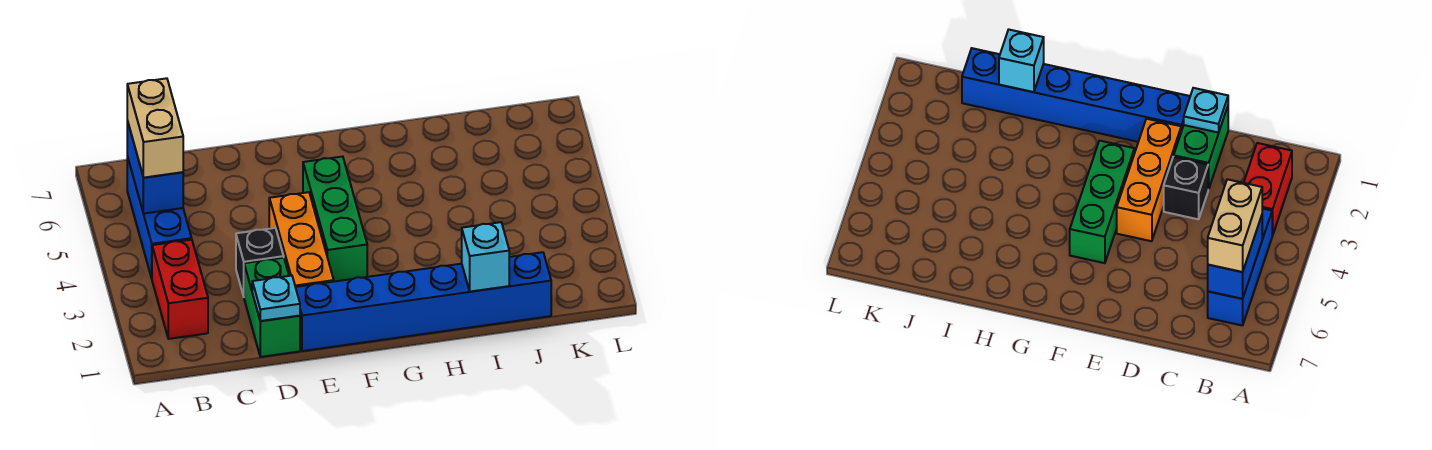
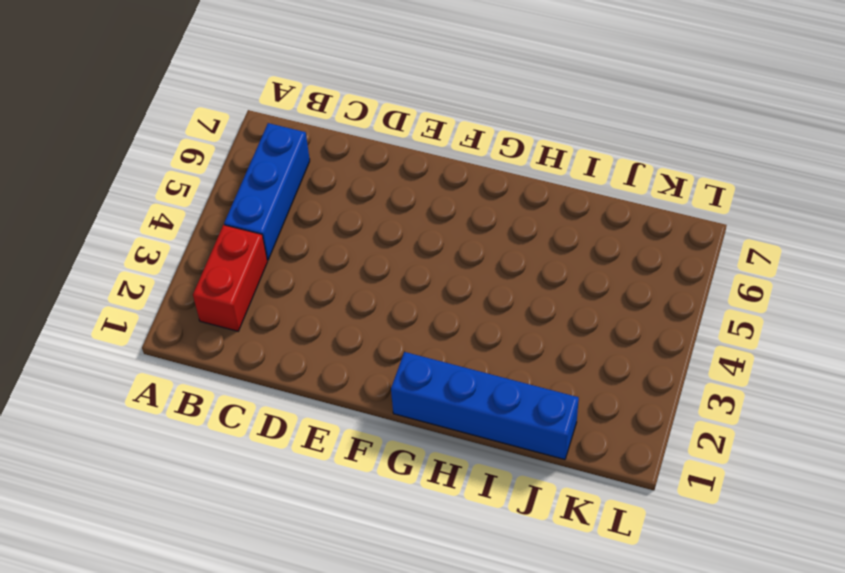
blue brick G1:J1 level 1 -> blue brick E1:J1 level 1
none -> green brick D1:D2 level 1
none -> black brick D3 level 1

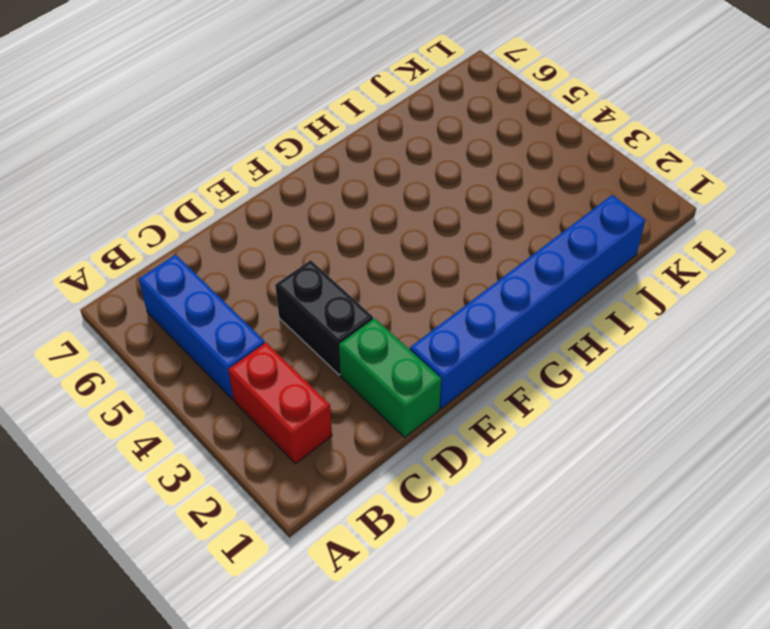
black brick D3:D4 level 1 -> black brick D3 level 1
none -> orange brick E2:E4 level 1
none -> green brick F3:F5 level 1

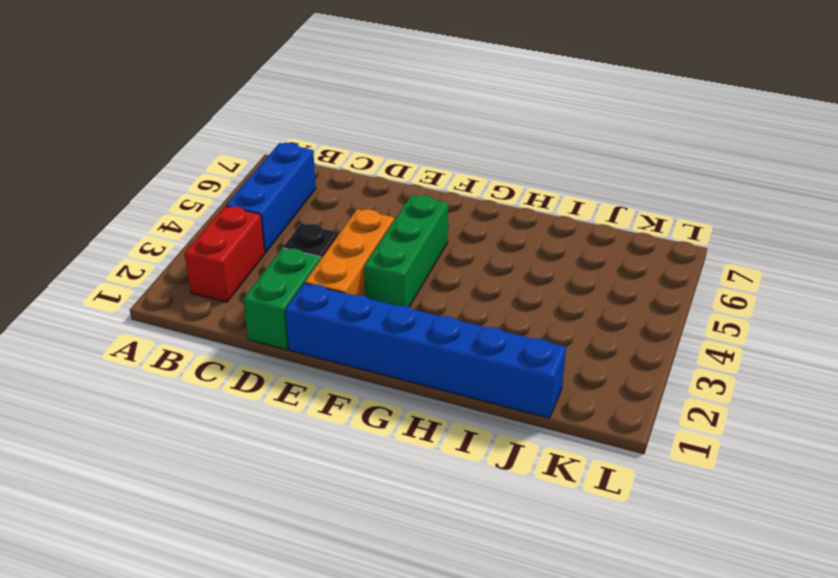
none -> blue brick B5:B6 level 2
none -> cyan plate D1 level 2

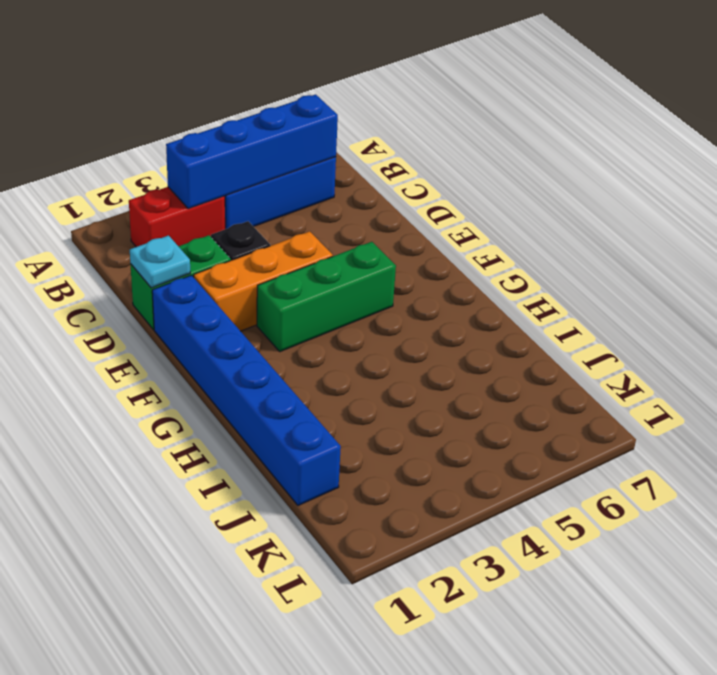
blue brick B3:B6 level 2 -> blue brick B5:B6 level 2
none -> cyan brick I1 level 2
none -> tan brick B5:B6 level 3

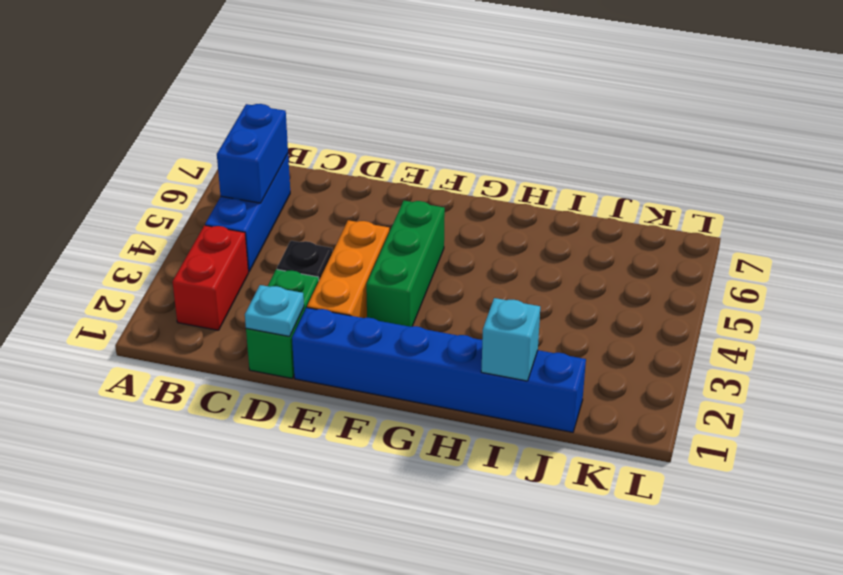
none -> tan brick B5:B6 level 3

